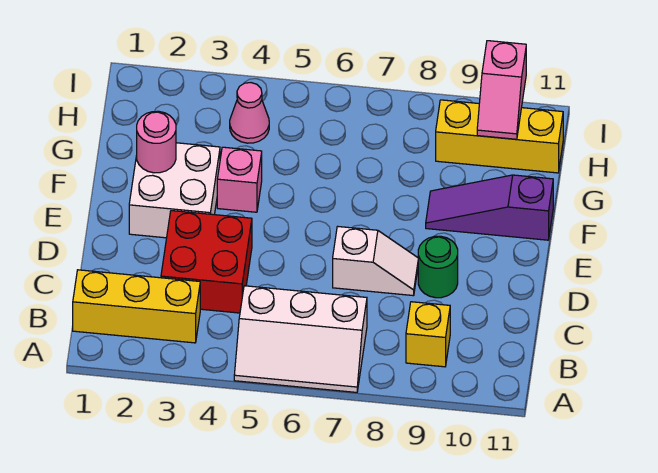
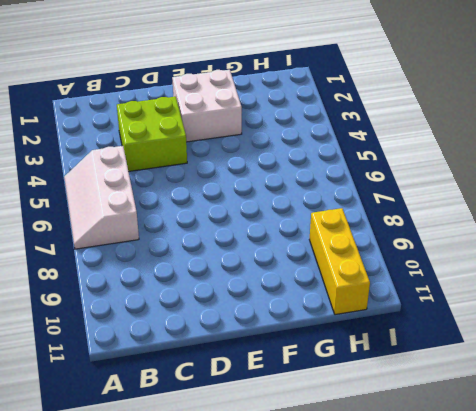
lime brick C3:D4 level 1 -> red brick C3:D4 level 1
none -> yellow brick B1:B3 level 1
none -> yellow brick B9 level 1
none -> white slope D7:D8 level 1 top 7

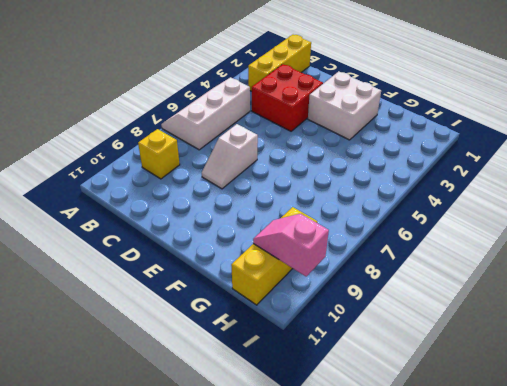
none -> green round brick D9 level 1
none -> pink brick F4 level 1
none -> purple slope F9:F11 level 1 top 11

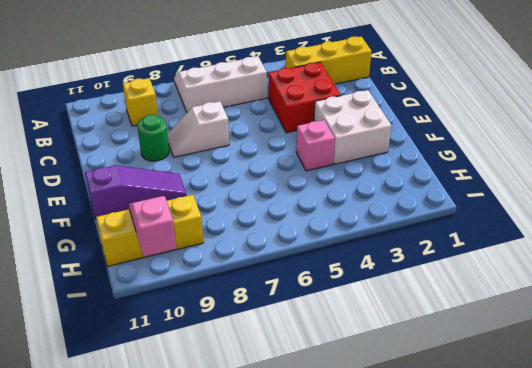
none -> pink cone H4 level 1
none -> pink round brick F2 level 2

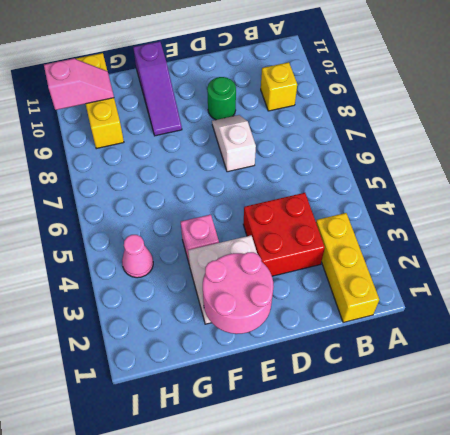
pink round brick E1:F2 level 2 -> pink round brick F2 level 2
none -> white slope A5:B7 level 1 top B

